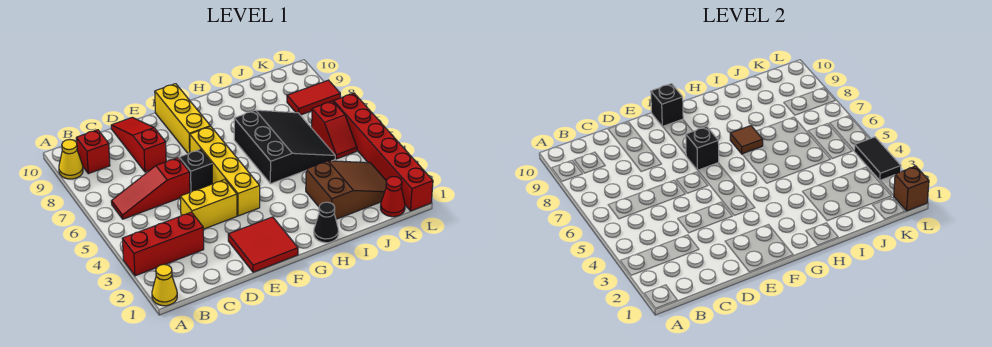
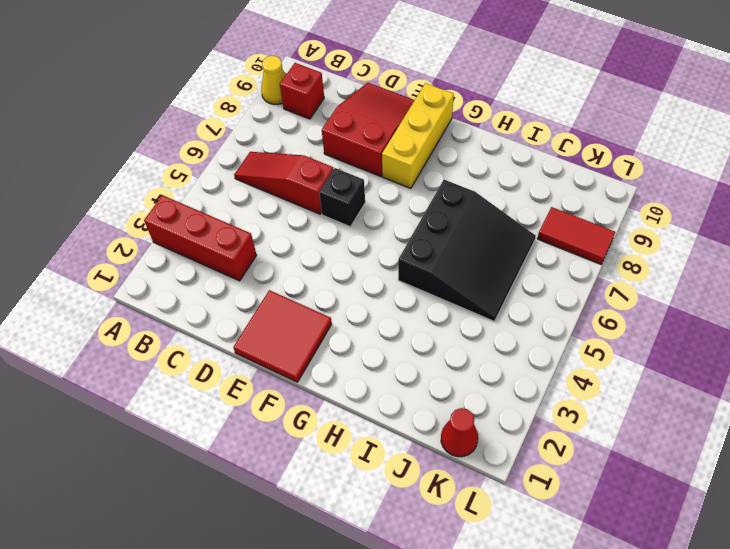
red slope D8:E10 level 1 top 8 -> red slope D8:D10 level 1 top 8
none -> yellow cone A1 level 1
none -> yellow brick D4:E4 level 1
none -> yellow brick F4:F7 level 1

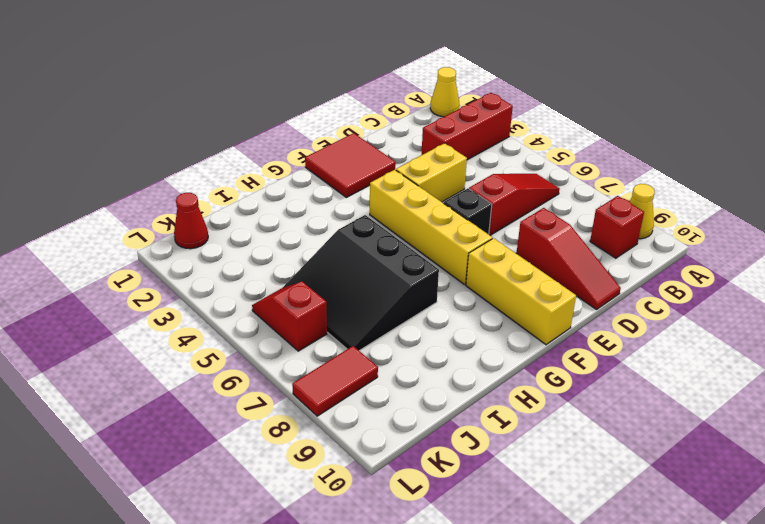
none -> black cone H1 level 1
none -> brown slope I2:K3 level 1 top I
none -> red brick L1:L6 level 1

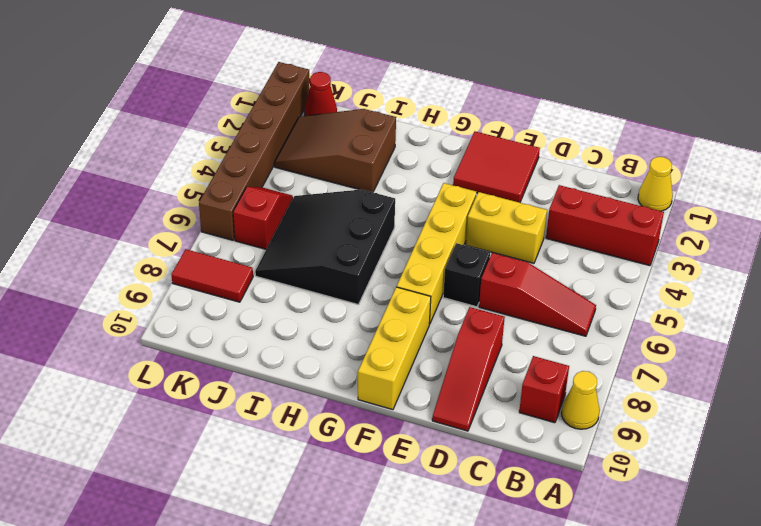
brown brick L1:L6 level 1 -> red brick L1:L6 level 1
none -> black cone H1 level 1
none -> black brick F7 level 2
none -> black brick F10 level 2

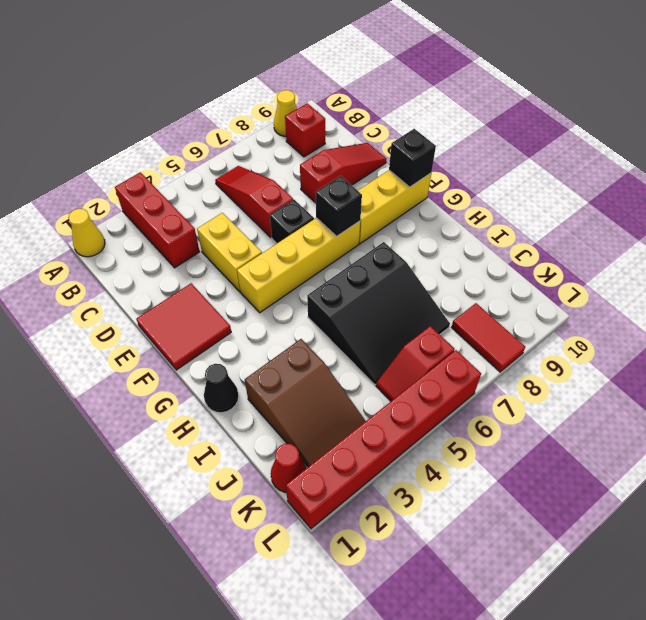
none -> brown tile H7 level 2
none -> brown brick L1 level 2
none -> black tile L3:L4 level 2

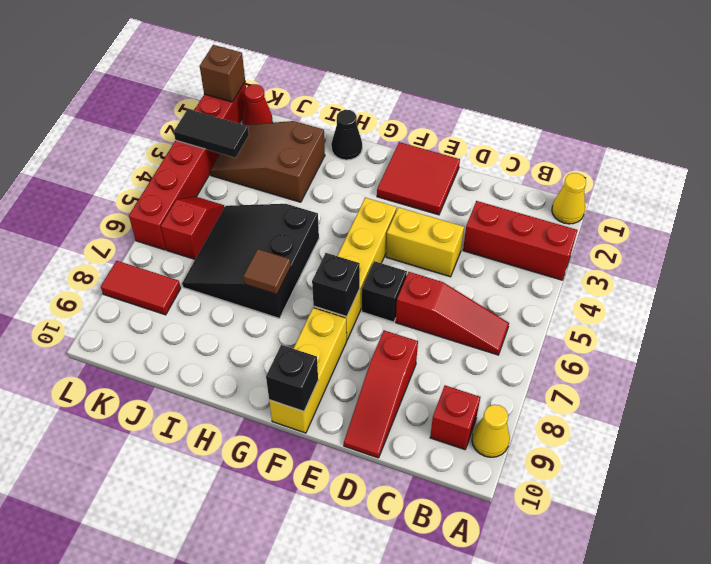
black tile K3:L3 level 2 -> black tile L3:L4 level 2

